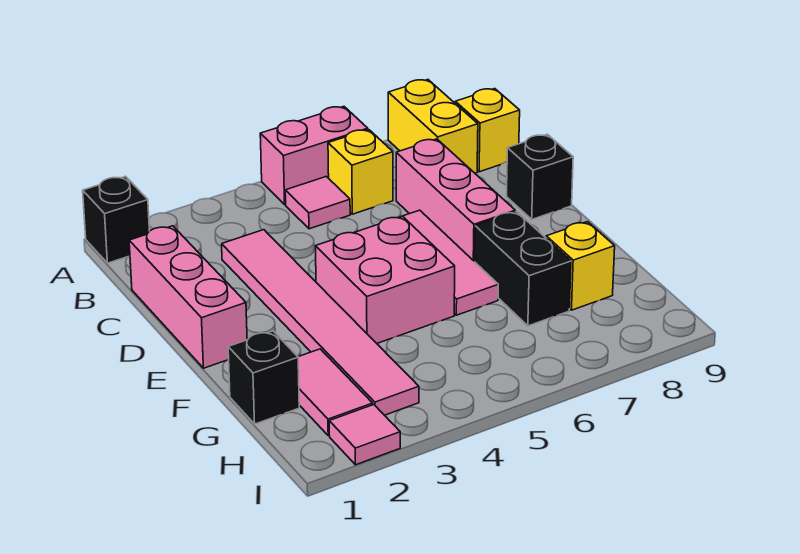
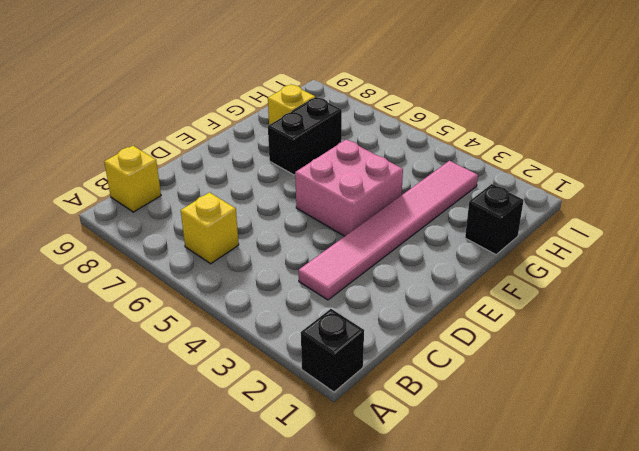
none -> pink brick A5:A6 level 1
none -> yellow brick A8:B8 level 1
none -> pink tile B5 level 1

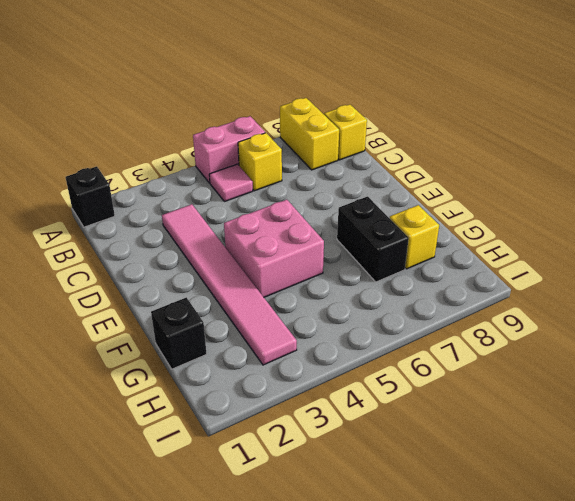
none -> pink brick C1:E1 level 1
none -> pink brick C7:E7 level 1
none -> pink tile D6:F6 level 1

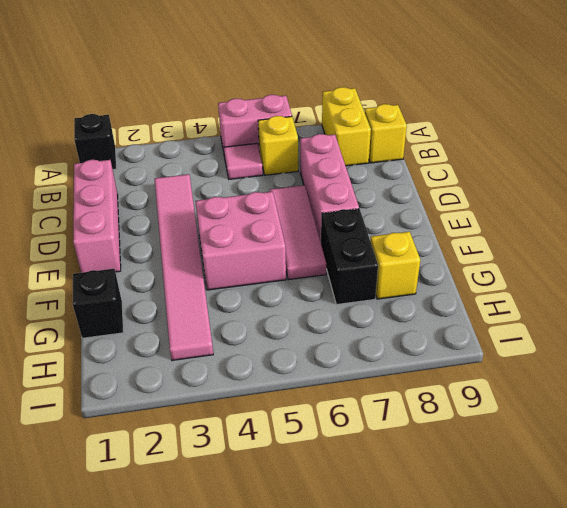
none -> black brick D9 level 1
none -> pink tile G2:H2 level 1
none -> pink tile I2 level 1

